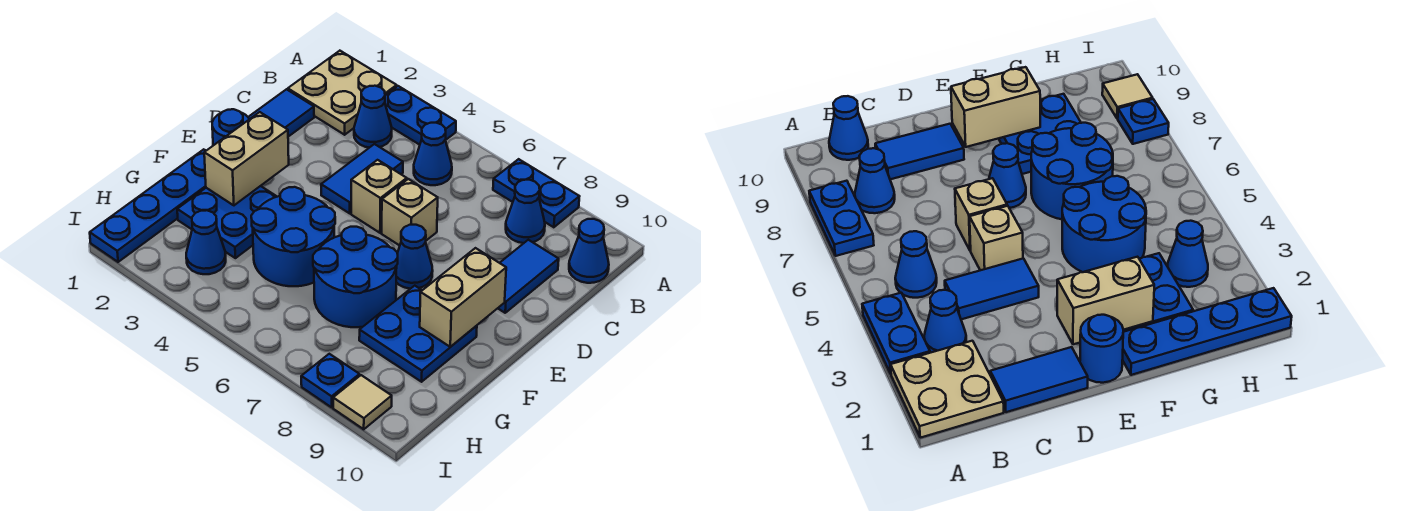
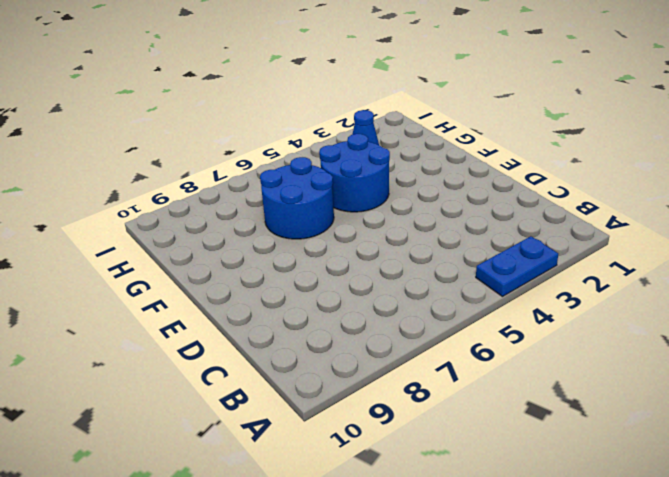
none -> tan plate A1:B2 level 1
none -> blue plate A7:A8 level 1
none -> blue cone B3 level 1

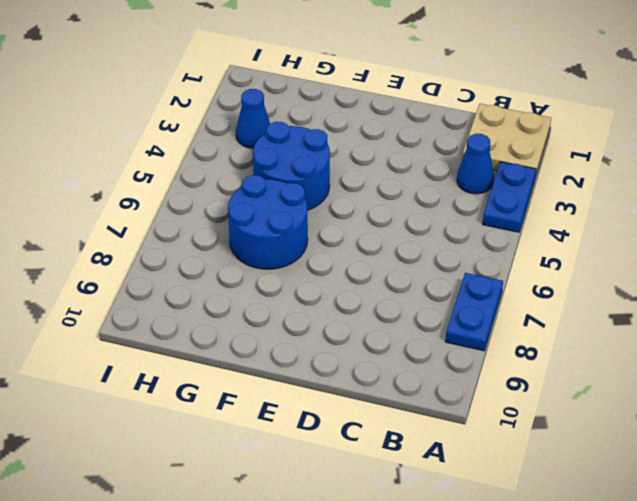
none -> blue cone B5 level 1
none -> blue cone B8 level 1
none -> blue cone B10 level 1

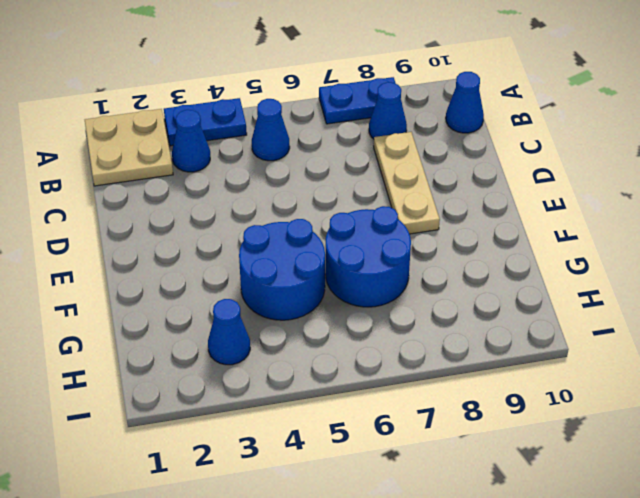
tan plate C8:E8 level 1 -> none
none -> blue tile C1:D1 level 1
none -> blue tile C4:D4 level 1
none -> blue tile C9:D9 level 1

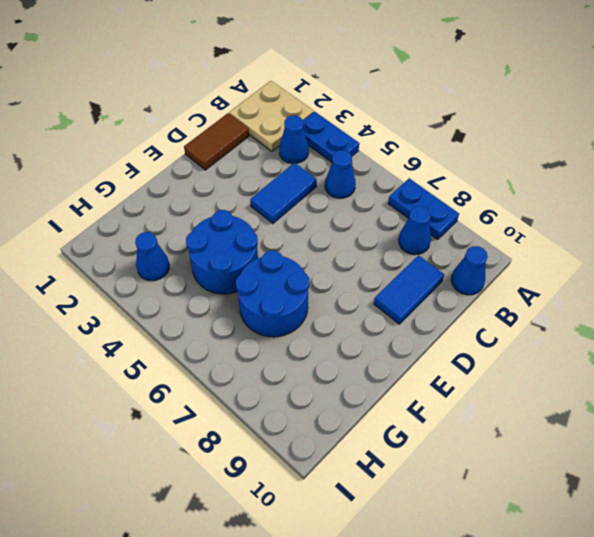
brown tile C1:D1 level 1 -> blue tile C1:D1 level 1
none -> tan brick D5 level 1
none -> tan brick D6 level 1
none -> blue round brick E1 level 1

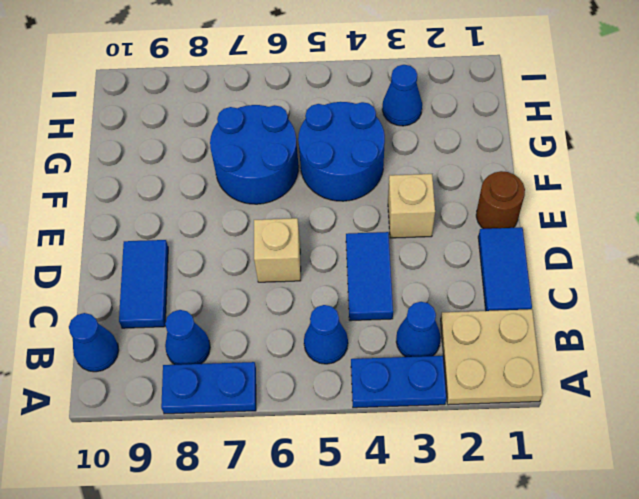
brown round brick E1 level 1 -> blue round brick E1 level 1
tan brick E3 level 1 -> tan brick D5 level 1
none -> blue cone E7 level 1
none -> blue plate F1:I1 level 1
none -> blue plate F2:G3 level 1

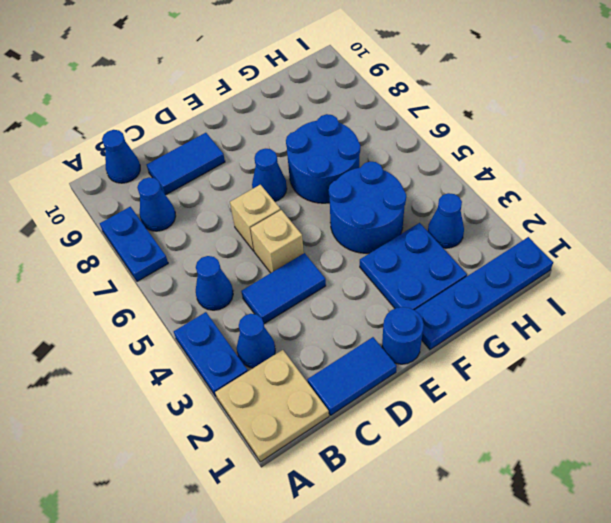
none -> blue plate F8:G9 level 1
none -> blue plate I8 level 1
none -> tan tile I9 level 1

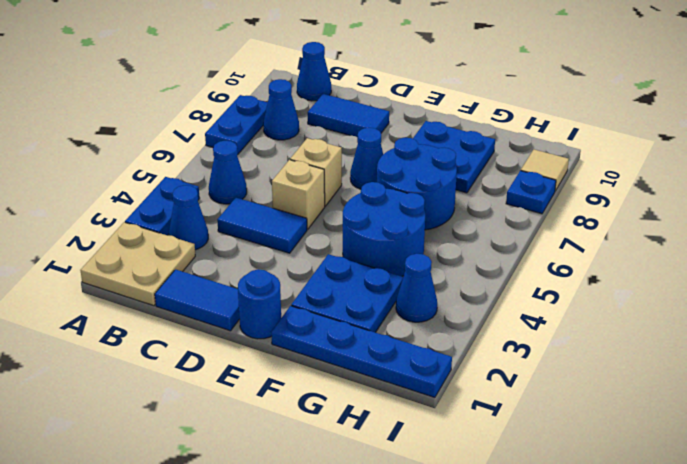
none -> tan brick E2:F2 level 2
none -> tan brick E9:F9 level 2

